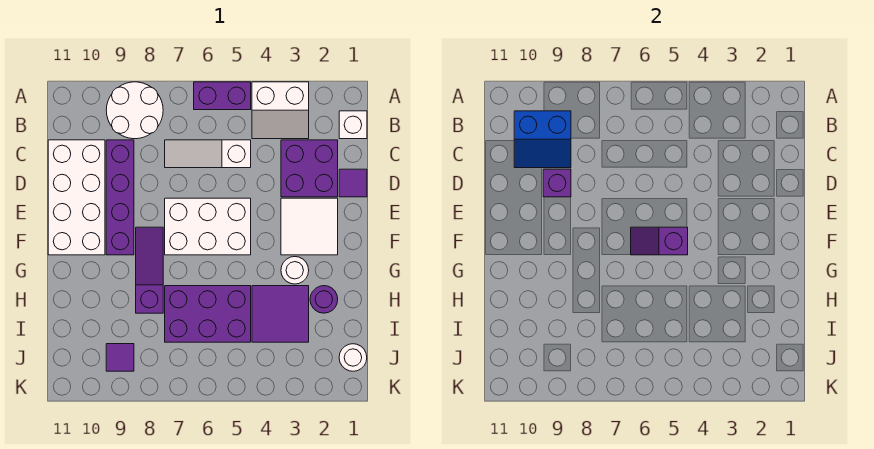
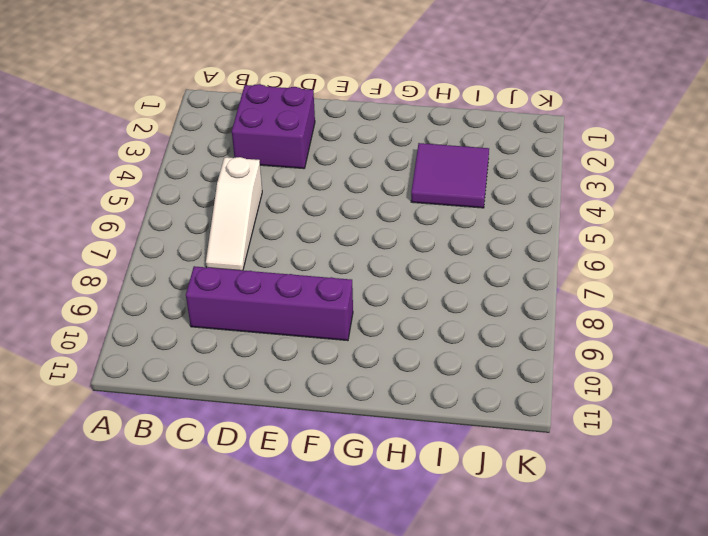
none -> white slope A3:B4 level 1 top A
none -> purple brick A5:A6 level 1
none -> white round brick A8:B9 level 1

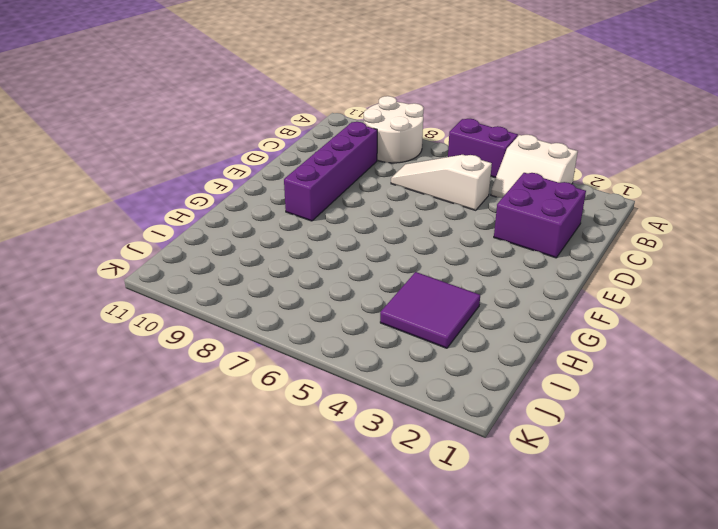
none -> white brick B1 level 1
none -> white brick C10:F11 level 1
none -> purple tile D1 level 1

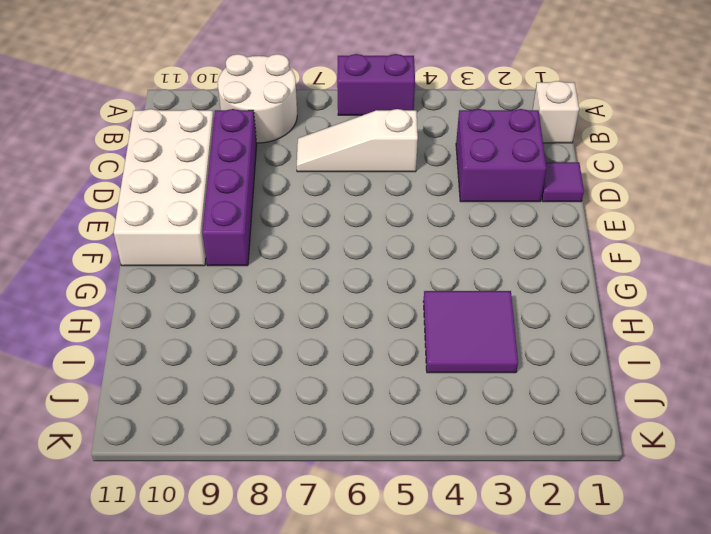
none -> white slope A3:B4 level 1 top A
none -> white tile E2:F3 level 1
none -> white brick E5:F7 level 1

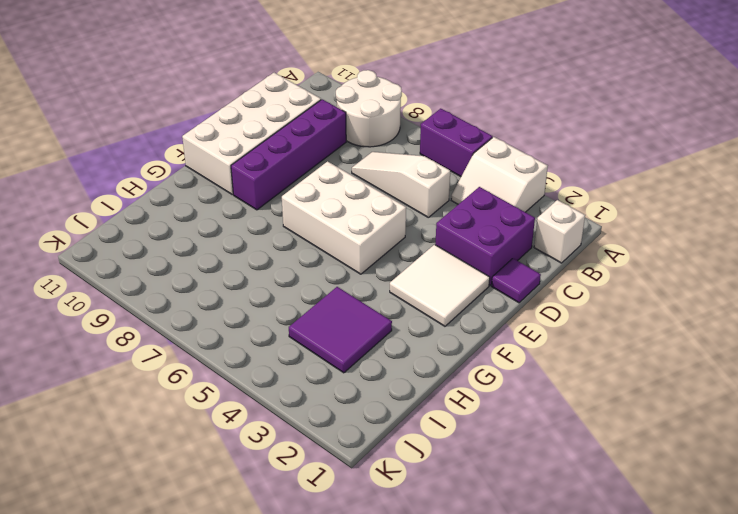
none -> purple slope F8:H8 level 1 top H
none -> white round brick G3 level 1
none -> purple round brick H2 level 1

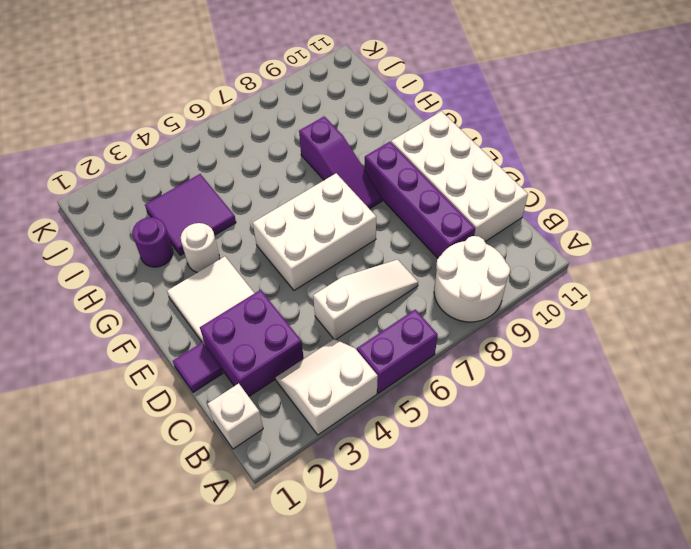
none -> purple brick H5:I7 level 1
none -> white round brick J1 level 1
none -> purple tile J9 level 1

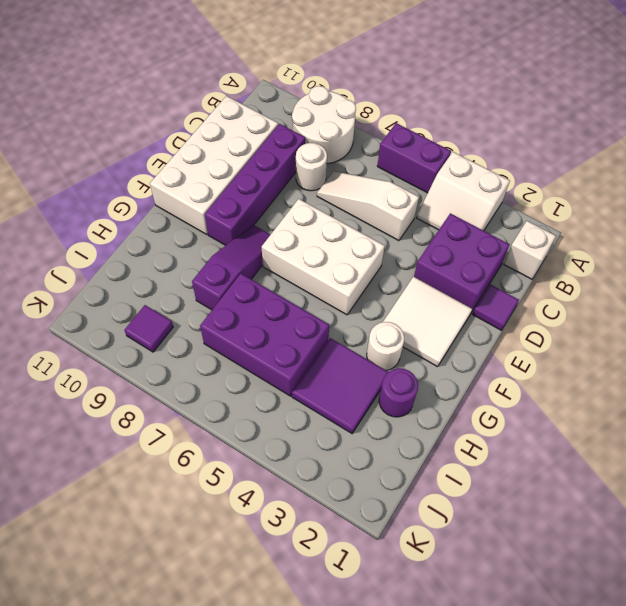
white round brick C8 level 1 -> white round brick J1 level 1
none -> blue slope B9:C10 level 2 top B
none -> purple brick D9 level 2
none -> purple slope F5:F6 level 2 top 5

